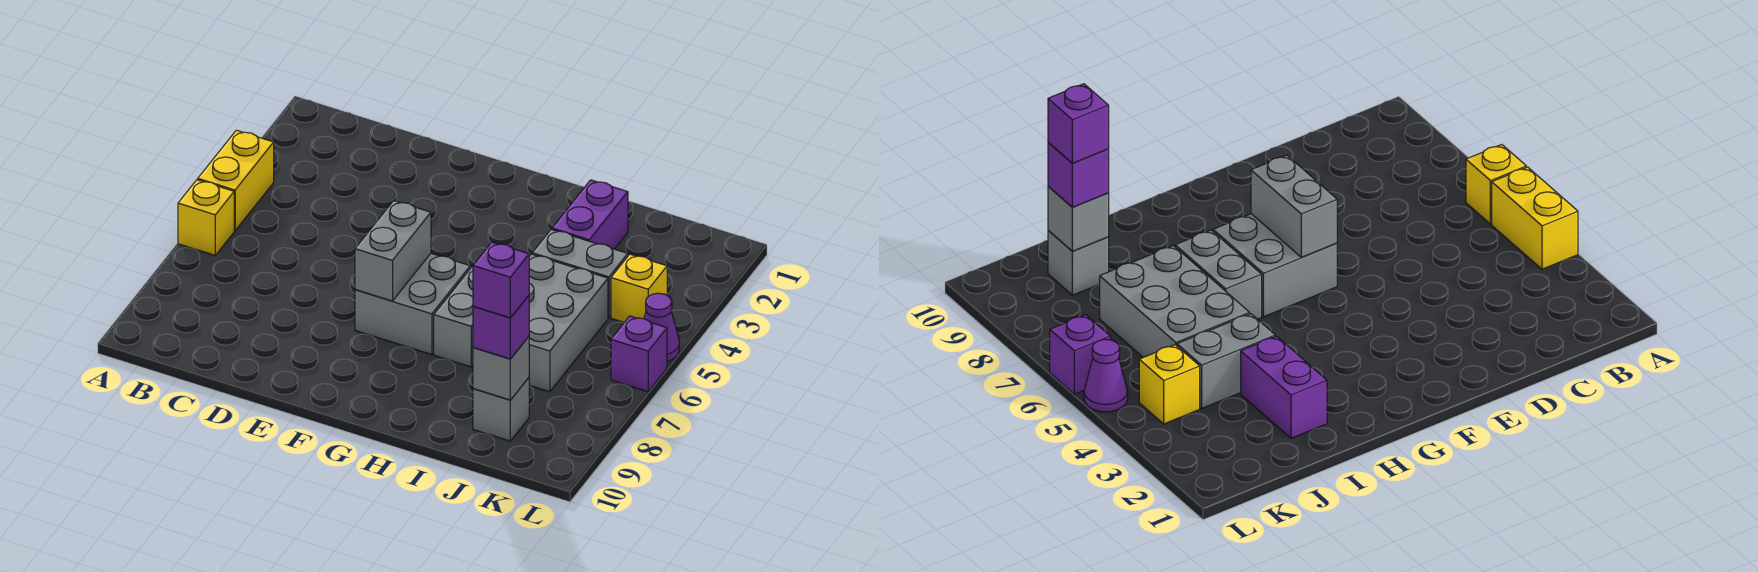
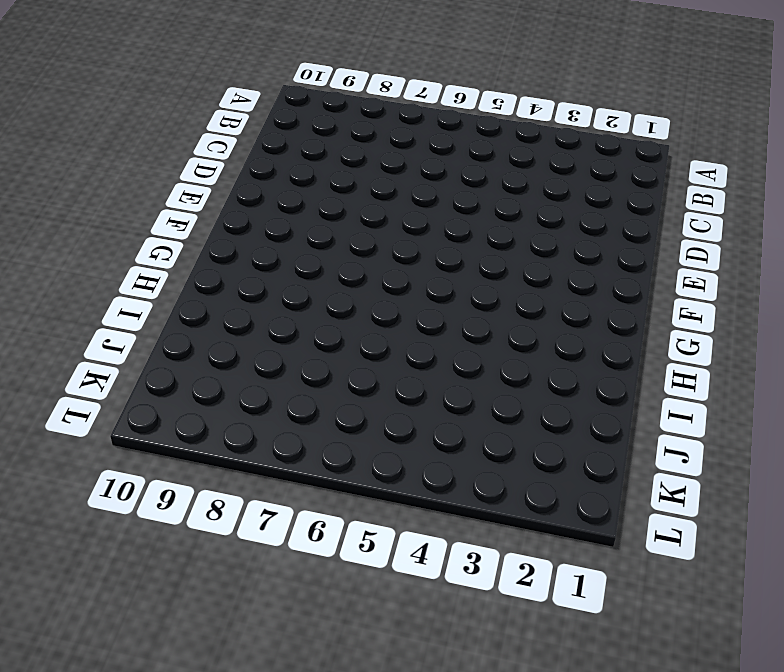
none -> yellow brick A4:A5 level 1
none -> yellow brick A6 level 1
none -> grey brick F6:G7 level 1

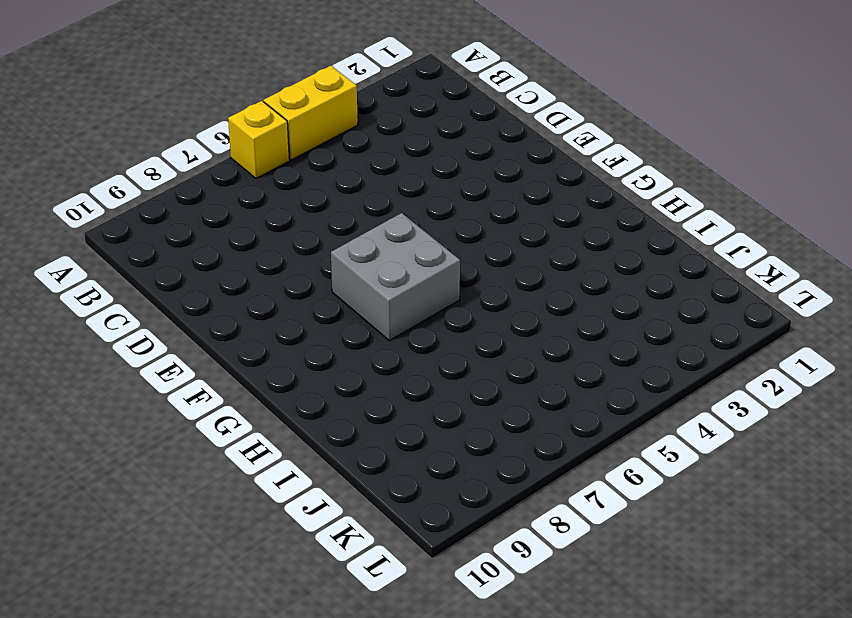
none -> grey brick H6:H7 level 1
none -> purple brick I2:I3 level 1
none -> grey brick I4:J4 level 1

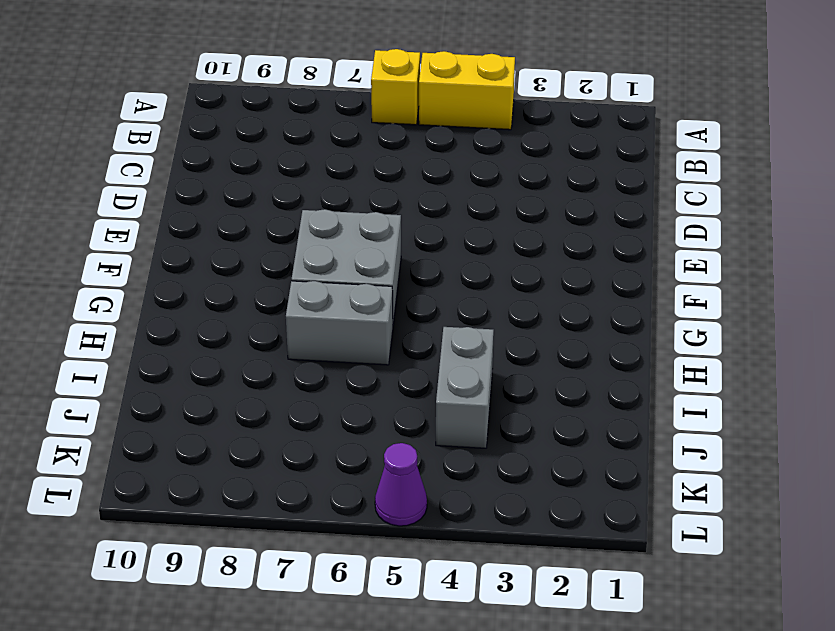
none -> purple brick I2:I3 level 1
none -> grey brick I5:J7 level 1
none -> grey brick J9 level 1

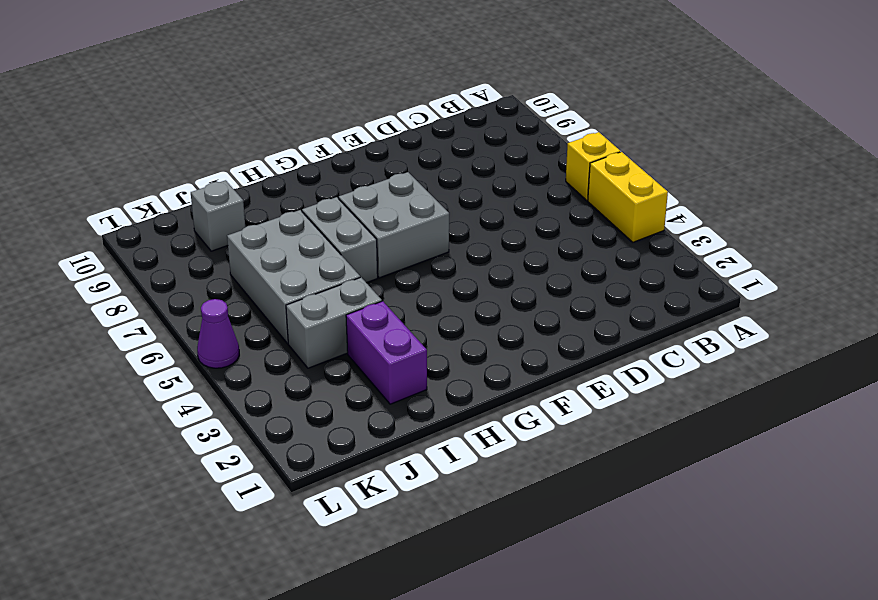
none -> yellow brick K4 level 1
none -> purple brick L6 level 1
none -> grey brick F6:F7 level 2

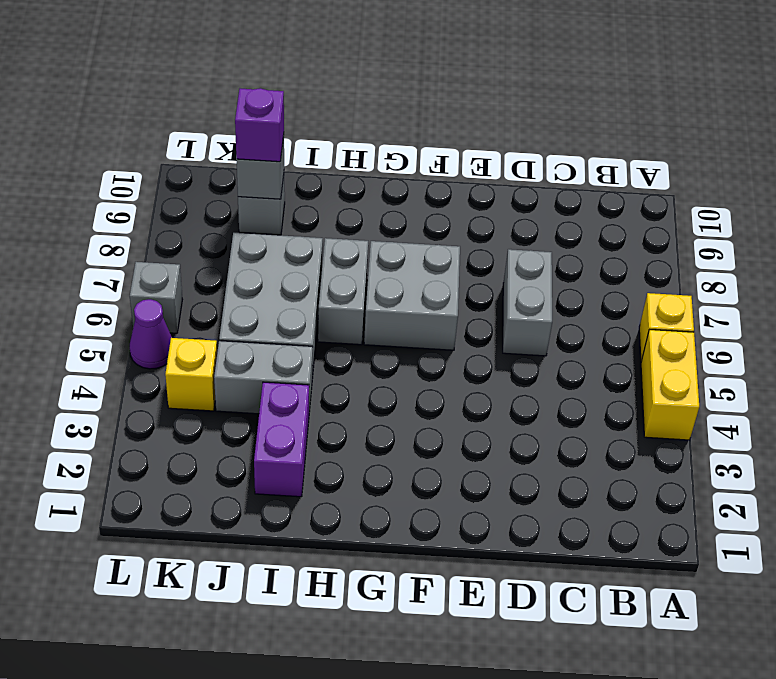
grey brick D6:D7 level 1 -> grey brick F6:F7 level 2
grey brick L6 level 1 -> purple brick L6 level 1
none -> purple brick J9 level 4

